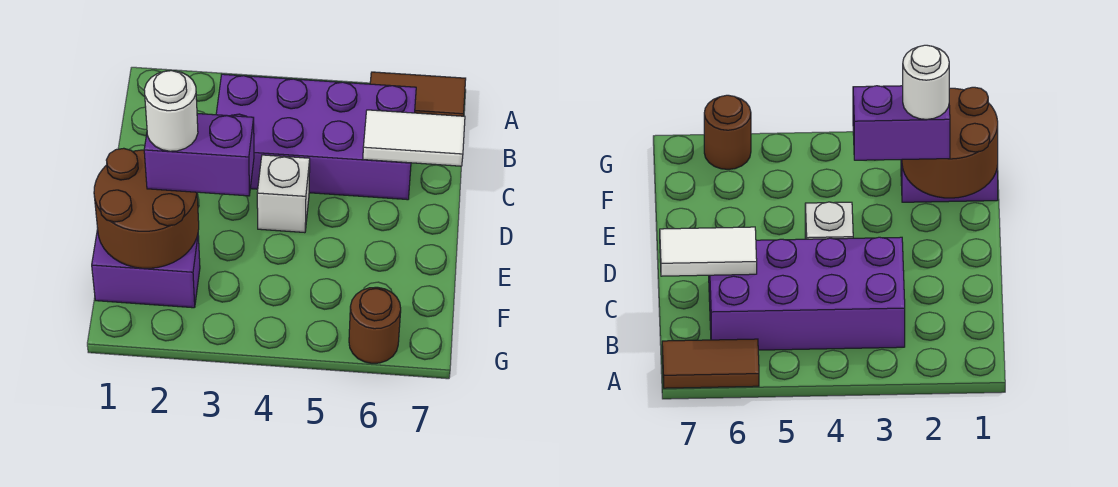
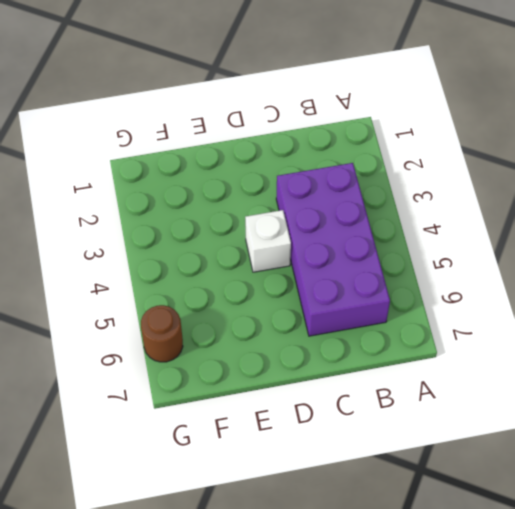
none -> brown tile A6:A7 level 1
none -> purple brick F1:F2 level 1

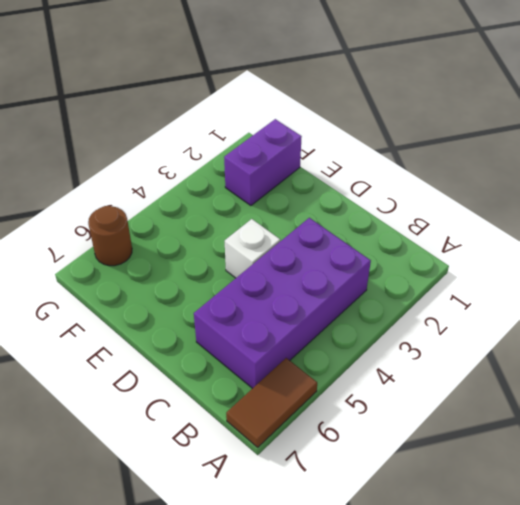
none -> white tile C6:C7 level 2
none -> brown round brick E1:F2 level 2

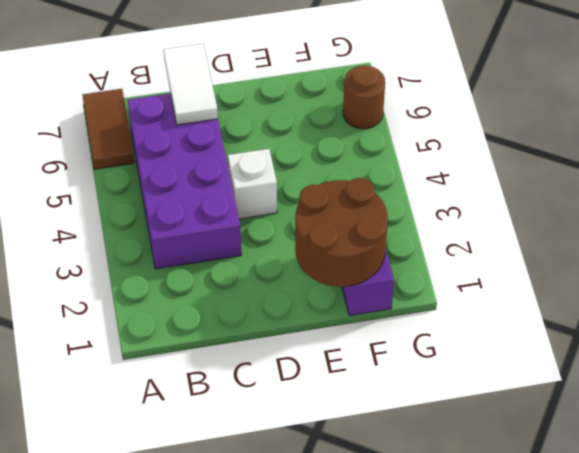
none -> purple brick E2:E3 level 3
none -> white round brick E2 level 4

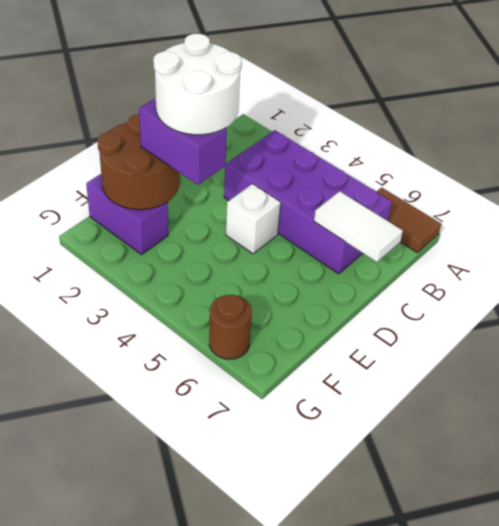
white round brick D2:E3 level 4 -> white round brick E2 level 4

